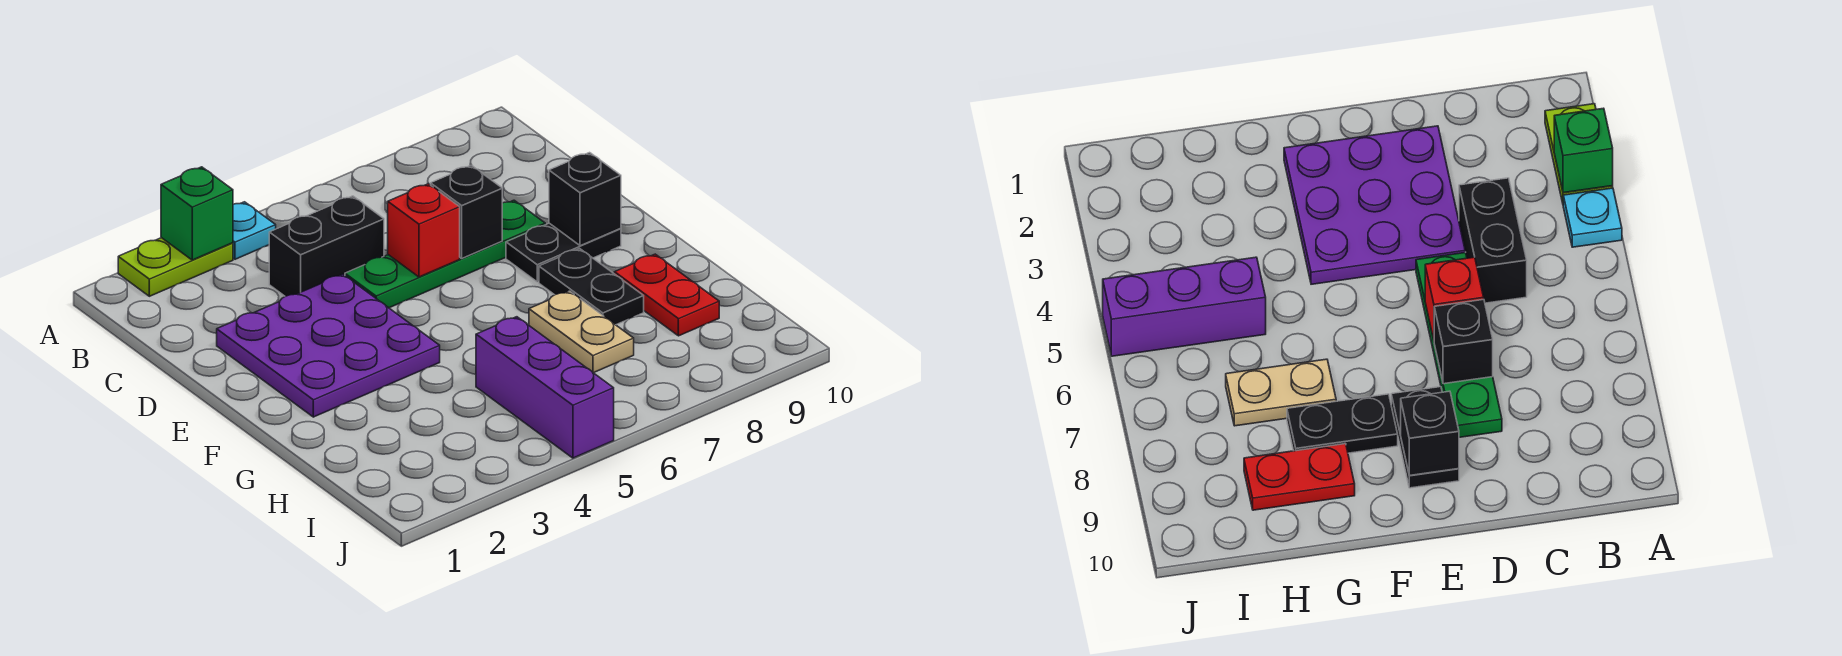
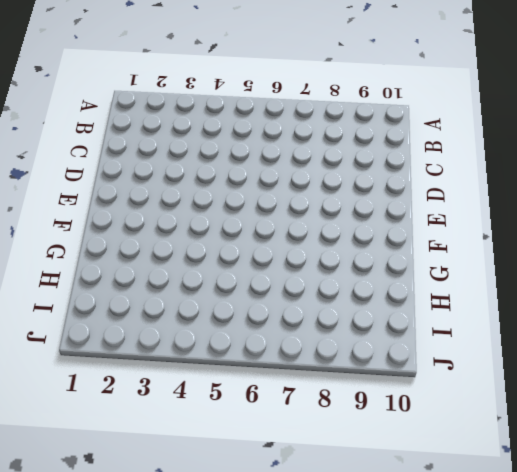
none -> lime plate A2:A3 level 1
none -> cyan plate A4 level 1
none -> black brick C4:C5 level 1

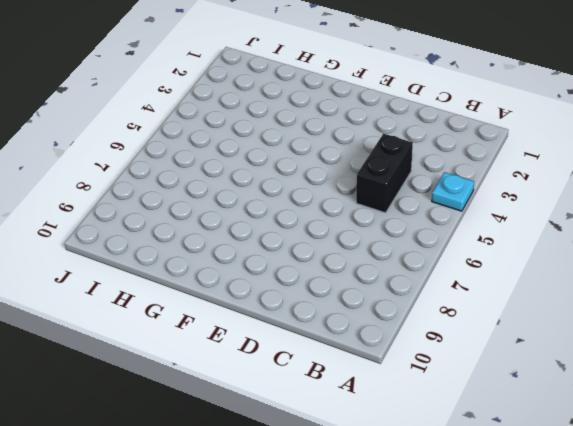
none -> lime plate A2:A3 level 1
none -> purple plate D2:F4 level 1
none -> green plate D5:D8 level 1

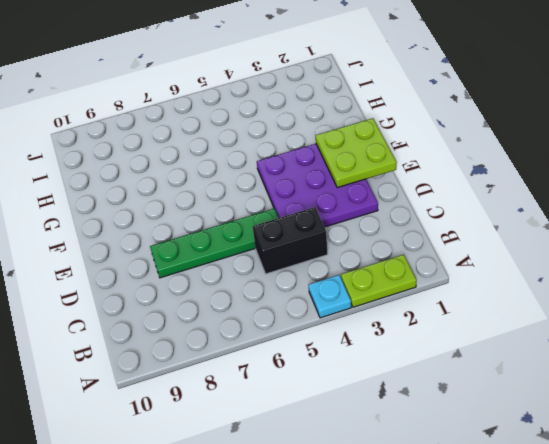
lime plate E1:F2 level 2 -> none
none -> black plate E8:E9 level 1
none -> black plate F8:G8 level 1
none -> tan plate G7:H7 level 1

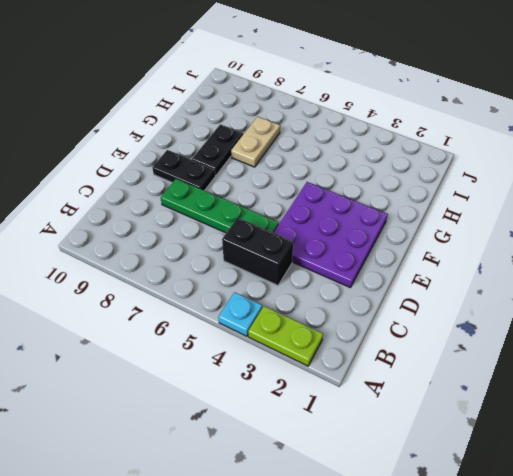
none -> red plate G9:H9 level 1
none -> purple brick H5:J5 level 1
none -> green brick A3 level 2

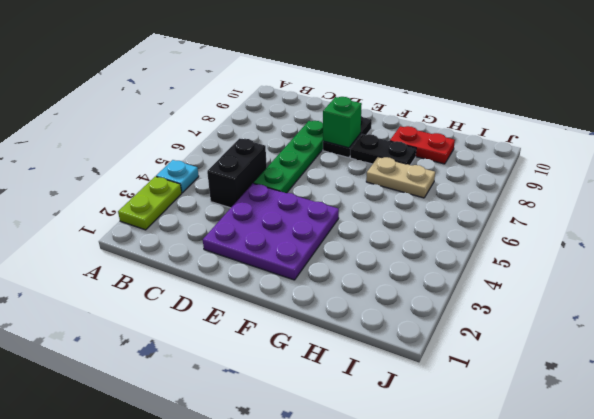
green brick E8 level 2 -> green brick A3 level 2
none -> purple brick H5:J5 level 1
none -> red brick D6 level 2
none -> black brick D7 level 2

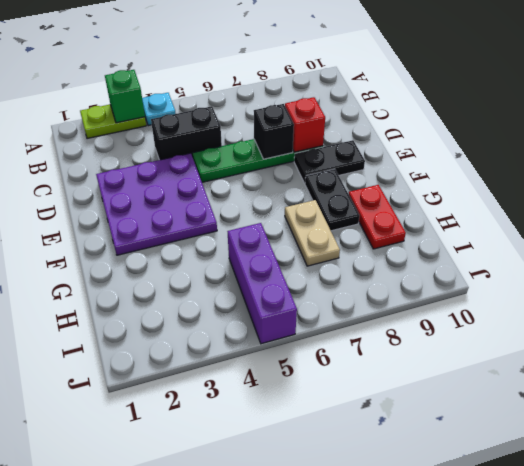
red brick D8 level 2 -> red brick D6 level 2
none -> black brick E9 level 2

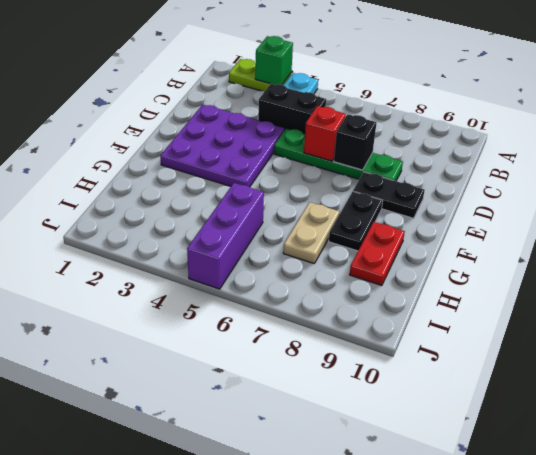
none -> black brick E9 level 2

